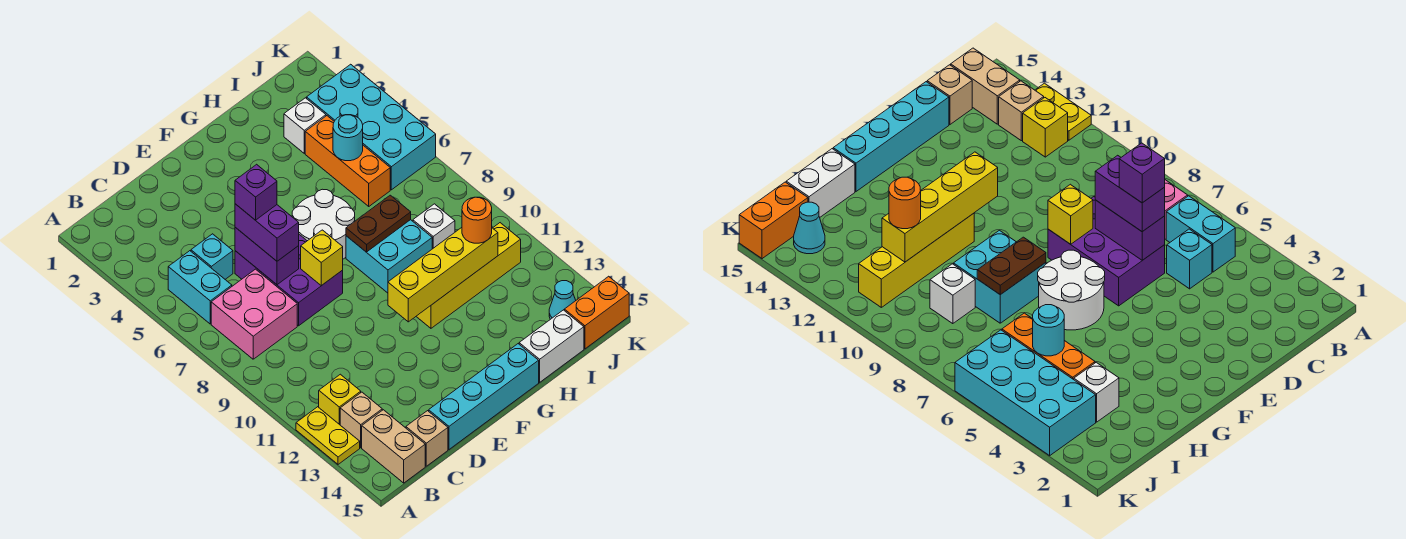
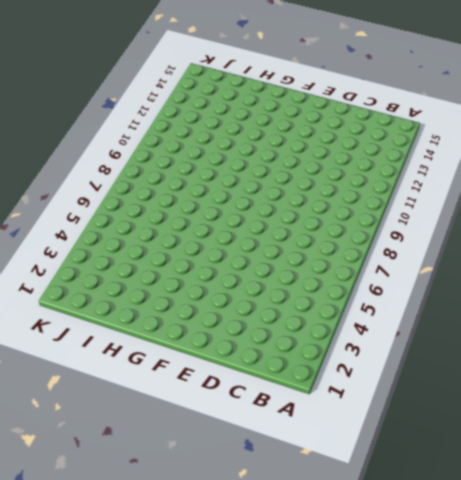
none -> yellow plate A12:A13 level 1
none -> cyan brick B5:B6 level 1
none -> pink brick B7:C8 level 1

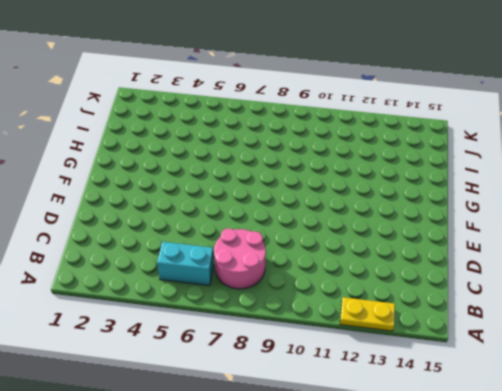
pink round brick B7:C8 level 1 -> pink brick B7:C8 level 1
none -> yellow brick B12 level 1
none -> tan brick B13 level 1
none -> tan brick B14:B15 level 1

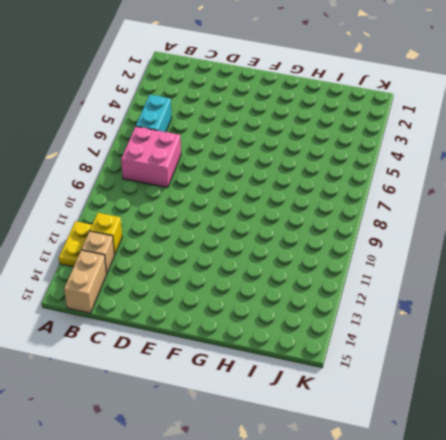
none -> cyan brick C5 level 1
none -> tan brick C15 level 1
none -> purple brick D6:E8 level 1

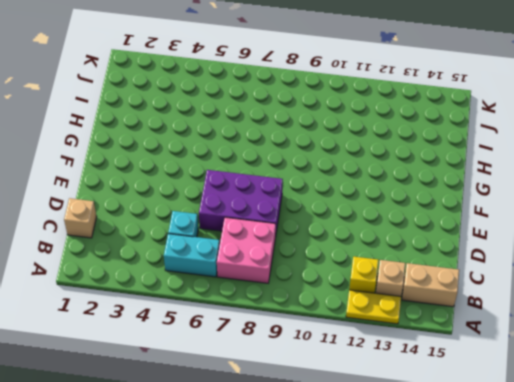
tan brick C1 level 1 -> tan brick C15 level 1
none -> cyan brick D15:G15 level 1
none -> white round brick F6:G7 level 1
none -> cyan brick G8:H9 level 1

